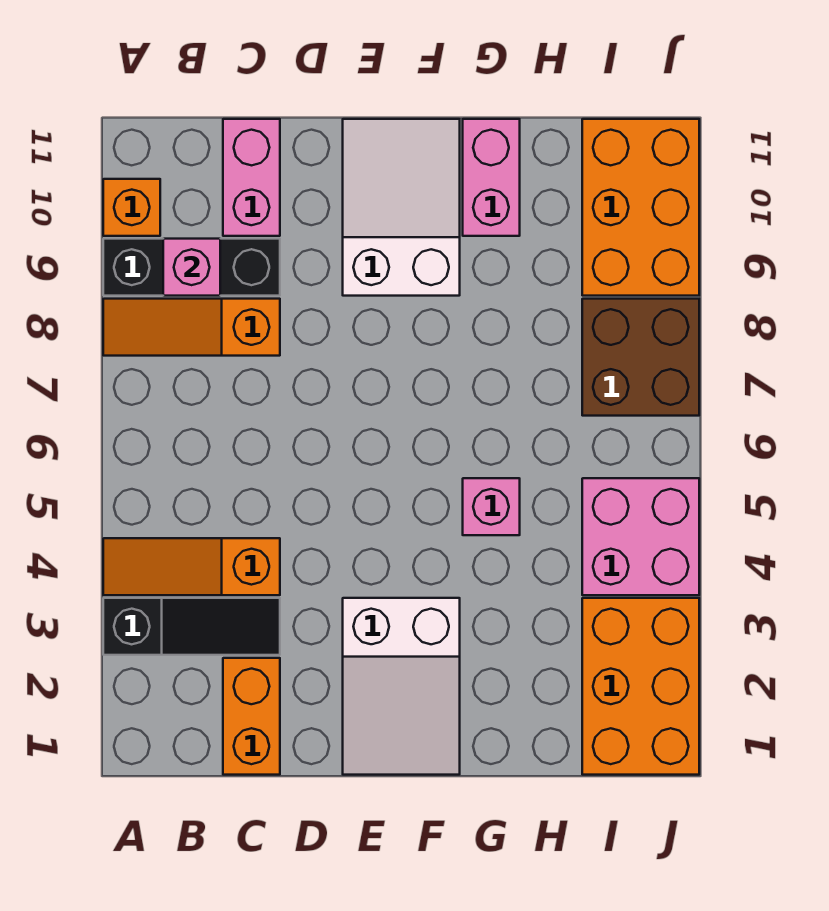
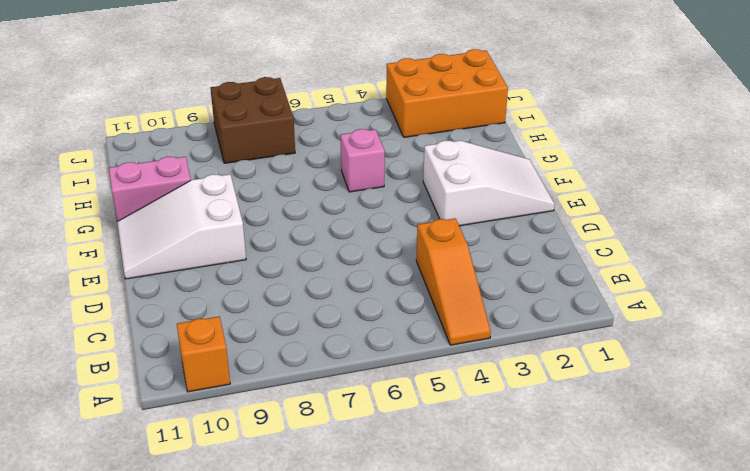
none -> black slope A3:C3 level 1 top A
none -> orange slope A8:C8 level 1 top C
none -> black brick A9:C9 level 1

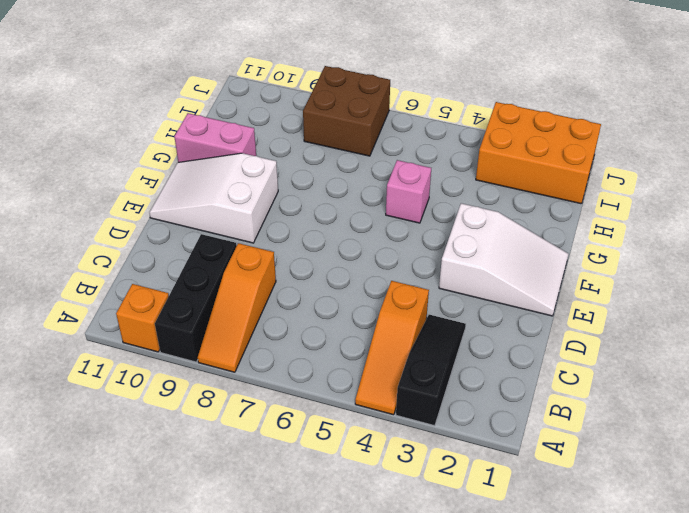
none -> orange brick C1:C2 level 1
none -> pink brick C10:C11 level 1
none -> pink brick I4:J5 level 1

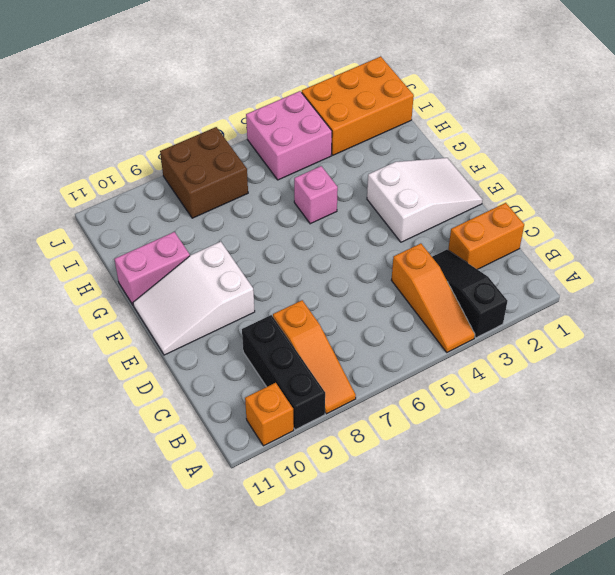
none -> pink brick C10:C11 level 1
none -> orange brick I9:J11 level 1
none -> pink brick B9 level 2

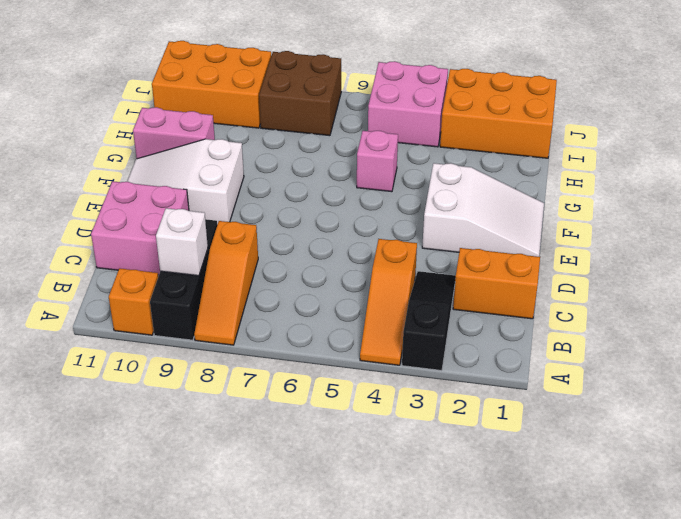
white brick B9 level 2 -> pink brick B9 level 2
pink brick C10:D11 level 1 -> pink brick C10:C11 level 1

